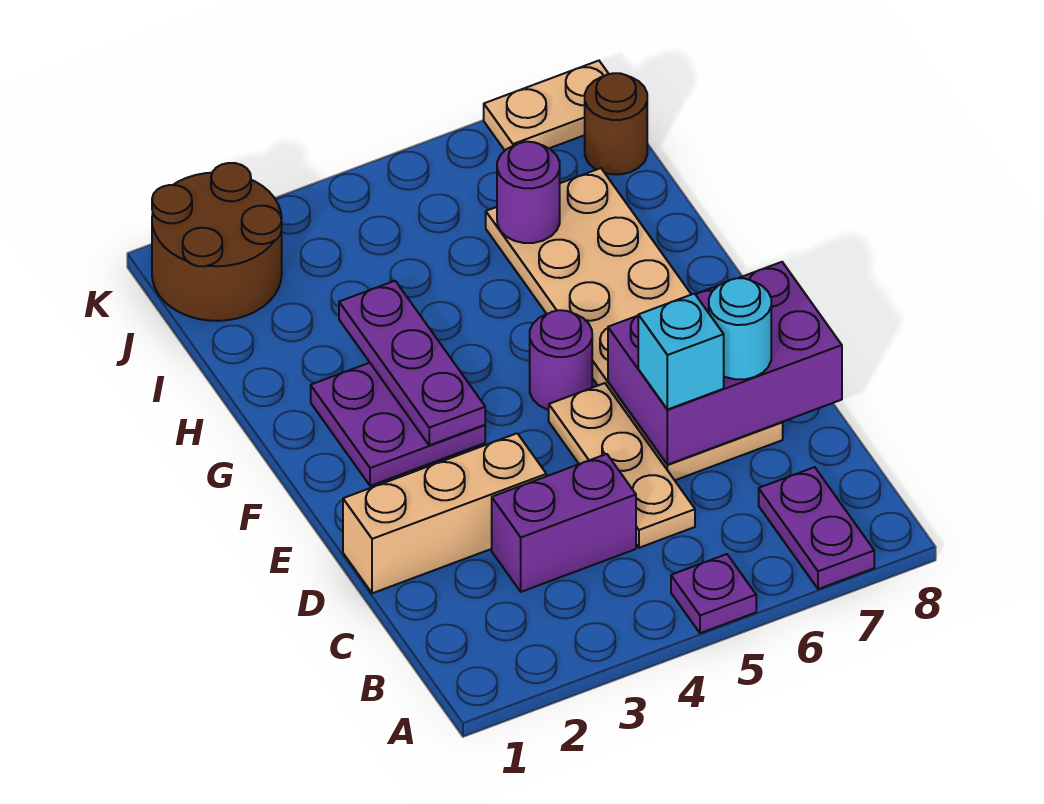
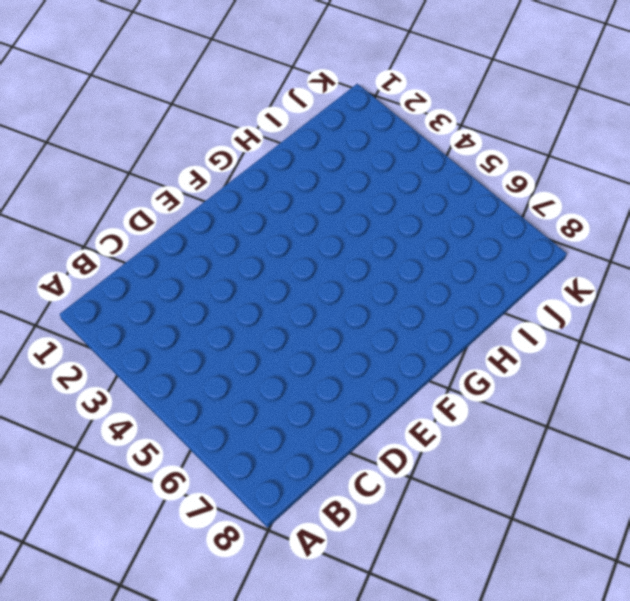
none -> purple plate A5 level 1
none -> purple plate A7:B7 level 1
none -> purple brick C3:C4 level 1

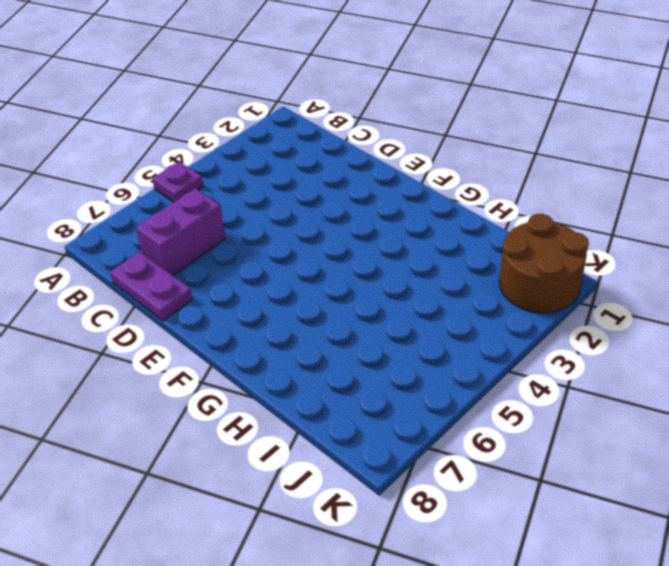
purple brick C6:C7 level 1 -> purple brick C3:C4 level 1
purple plate C8:D8 level 1 -> purple plate A7:B7 level 1
none -> tan plate C5:E5 level 1
none -> tan brick D1:D3 level 1
none -> tan plate D6:I7 level 1

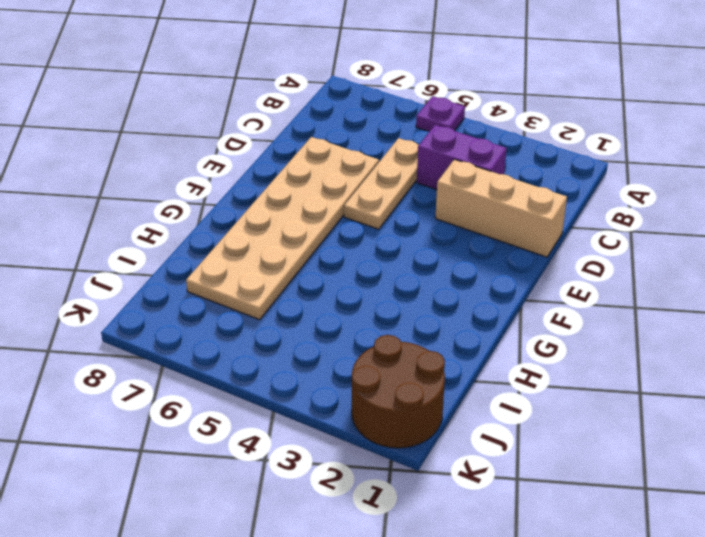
none -> purple plate A7:B7 level 1
none -> purple plate F2:G3 level 1
none -> purple round brick F5 level 1

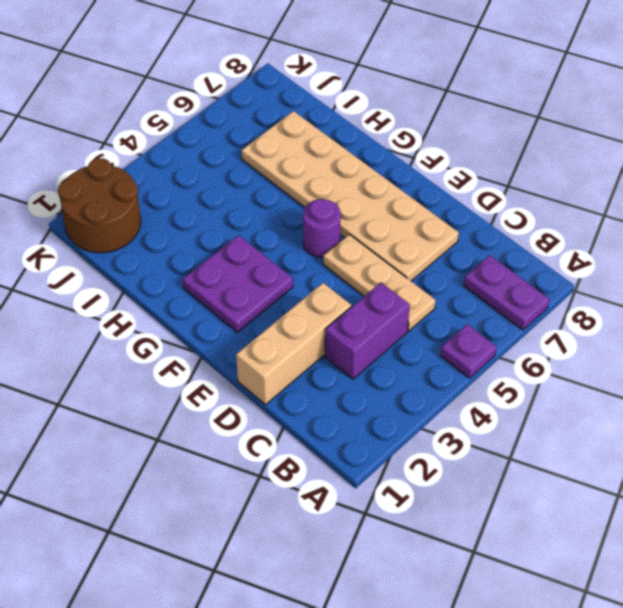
none -> brown round brick J8 level 1
none -> tan plate K7:K8 level 1
none -> purple brick D6:E8 level 2

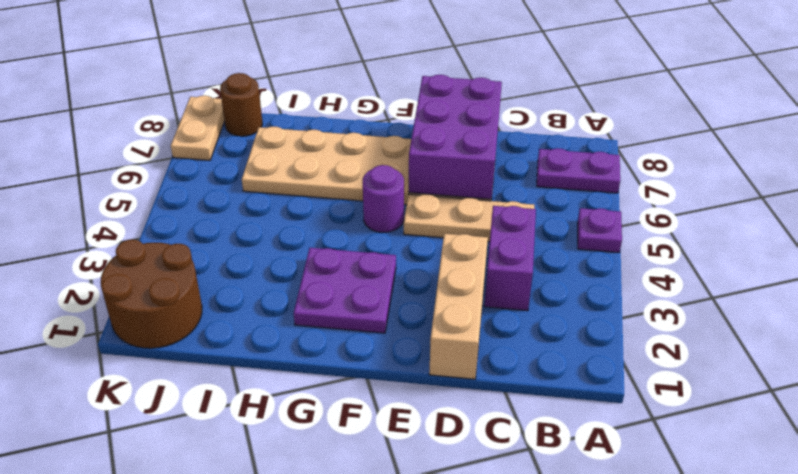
none -> purple plate F3:H3 level 2
none -> purple round brick I6 level 2
none -> cyan brick D6 level 3

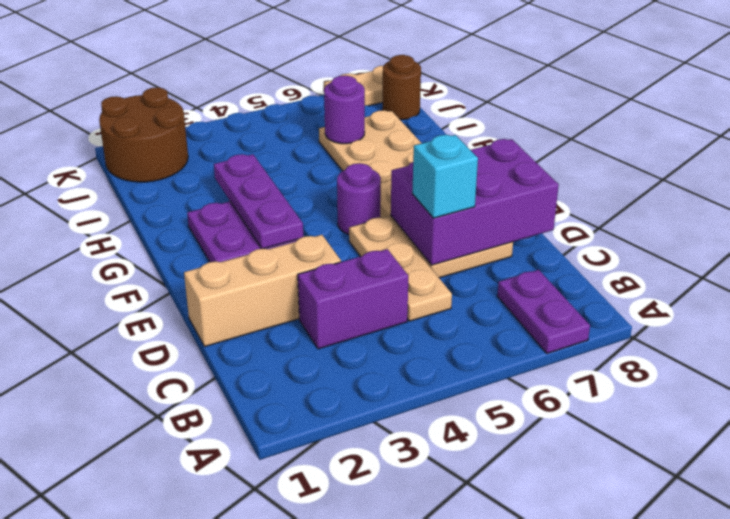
none -> purple plate A5 level 1
none -> cyan round brick D7 level 3

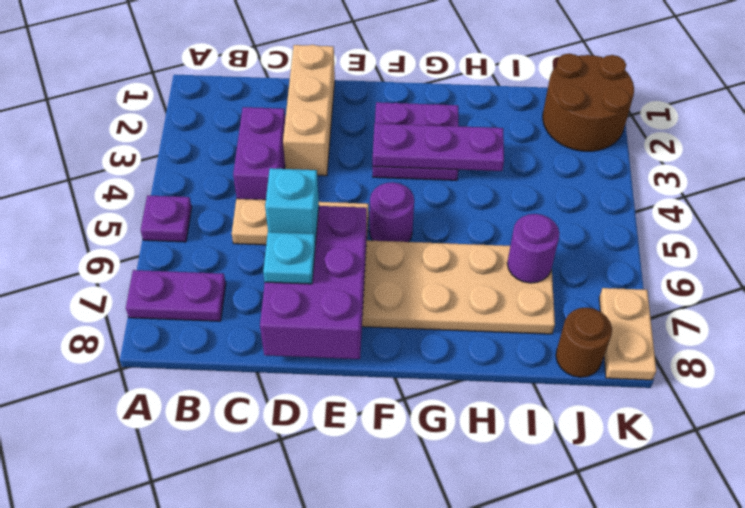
cyan plate D7 level 3 -> cyan round brick D7 level 3

